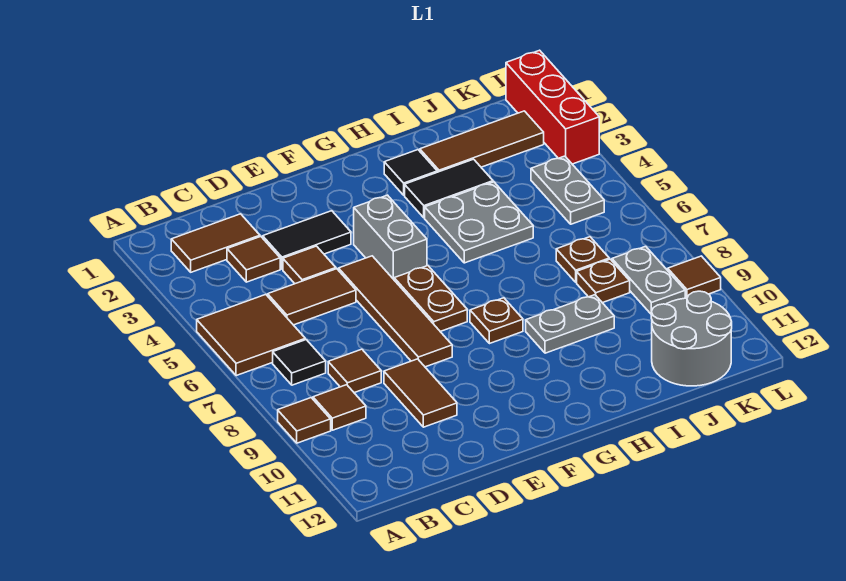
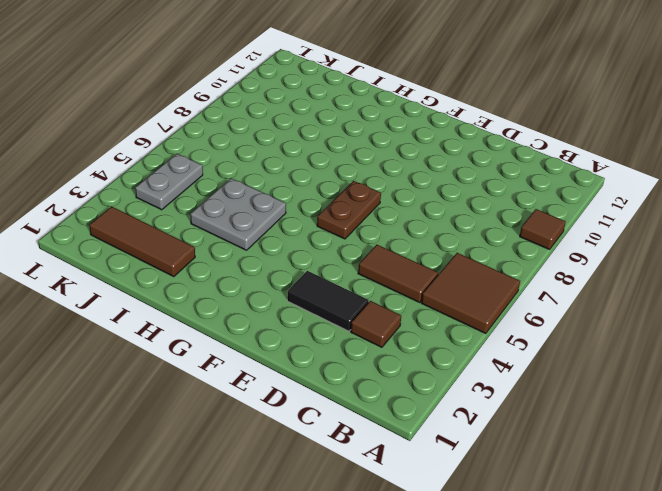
none -> brown tile B2:C2 level 1
none -> black tile B7 level 1
none -> brown tile B9 level 1

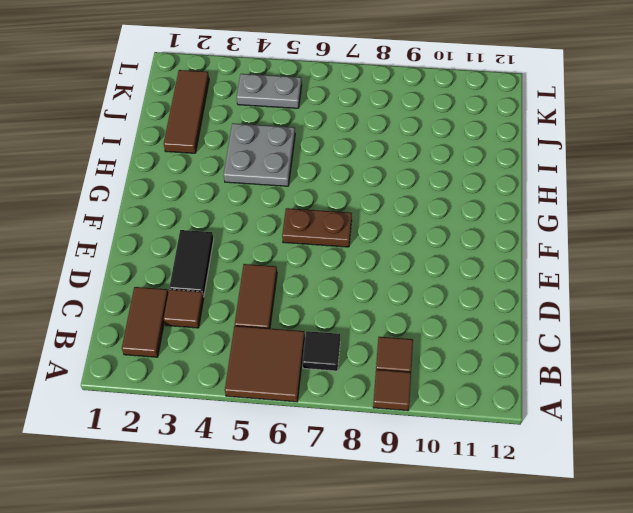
none -> brown tile C8 level 1
none -> brown tile D4 level 1
none -> brown tile D9:D10 level 1

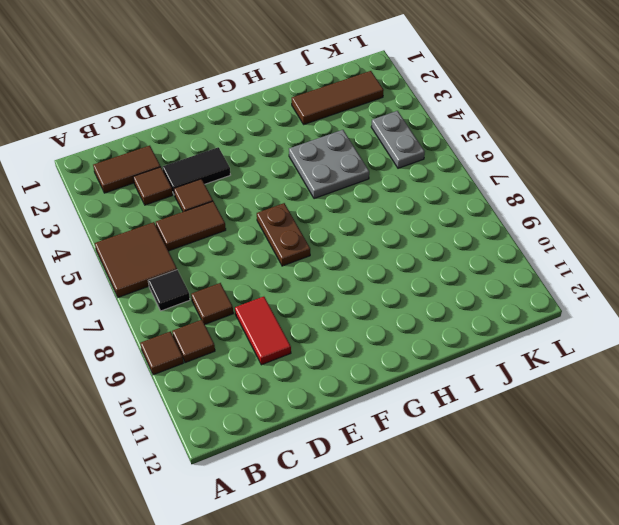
red tile D9:D10 level 1 -> brown tile D9:D10 level 1
none -> brown tile E5:E8 level 1
none -> grey brick F4:F5 level 1
none -> brown plate G8 level 1

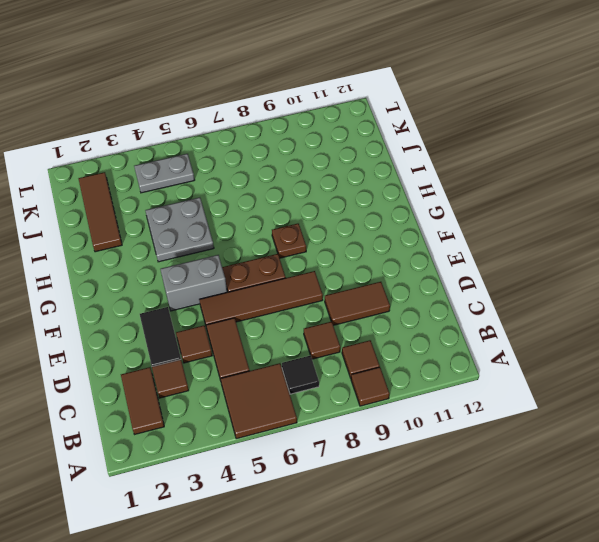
none -> black tile H2 level 1
none -> black tile H3:I3 level 1
none -> grey plate H9:I9 level 1

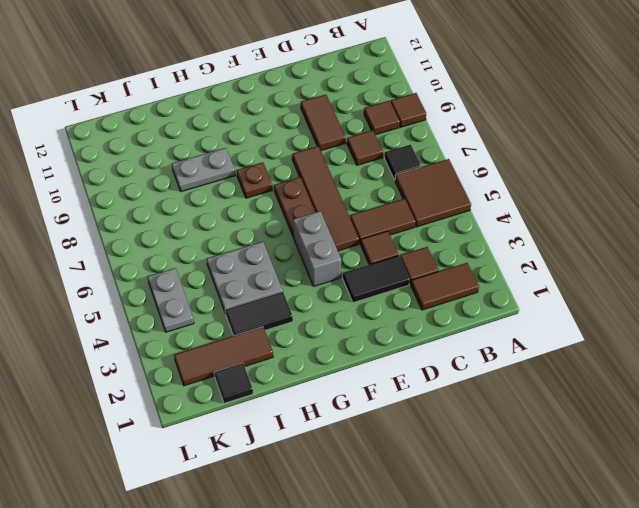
black tile J1 level 1 -> black tile H2 level 1
none -> brown plate J7 level 1
none -> brown plate J8 level 1
none -> grey round brick J11:K12 level 1

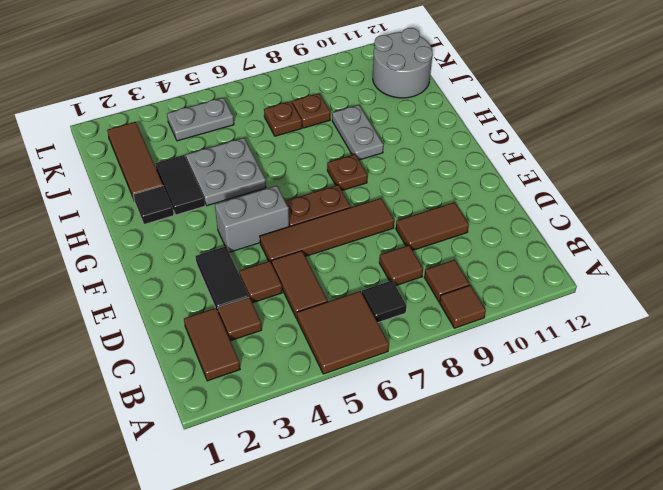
none -> grey plate K8:K9 level 1
none -> red brick L1:L3 level 1
none -> brown tile L9 level 1

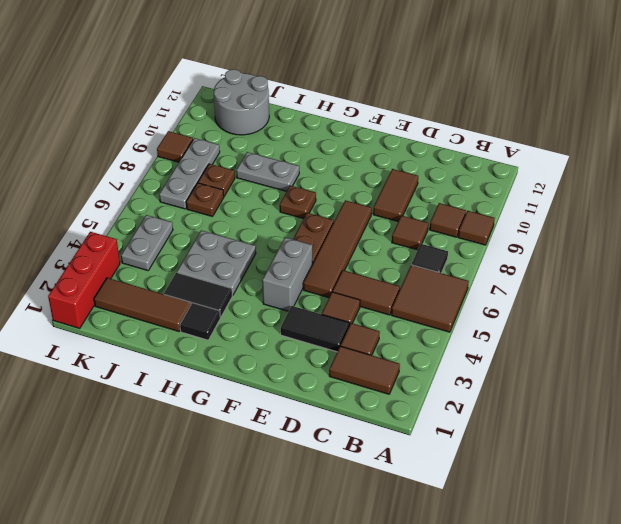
grey plate K7:K9 level 1 -> grey plate K8:K9 level 1

